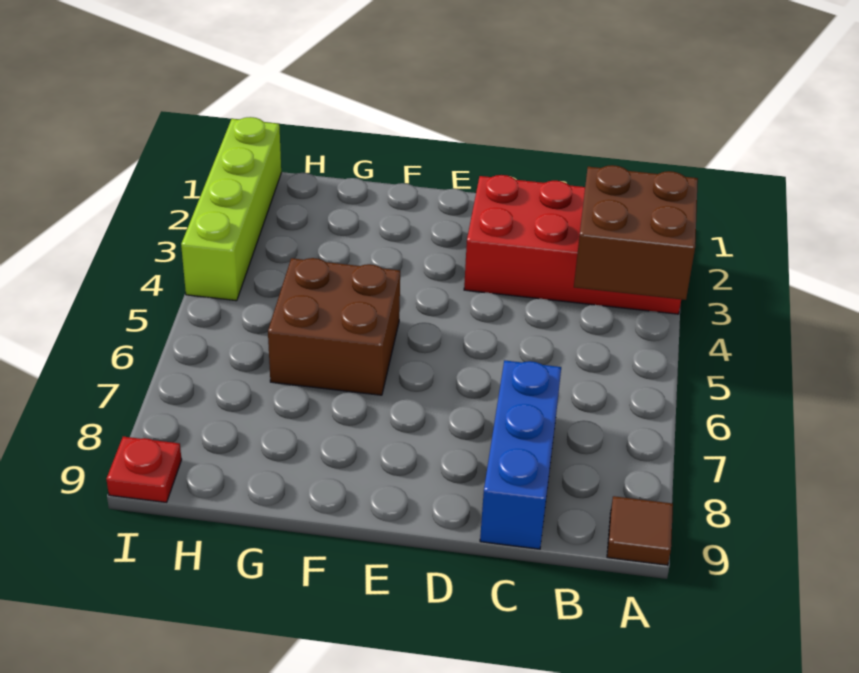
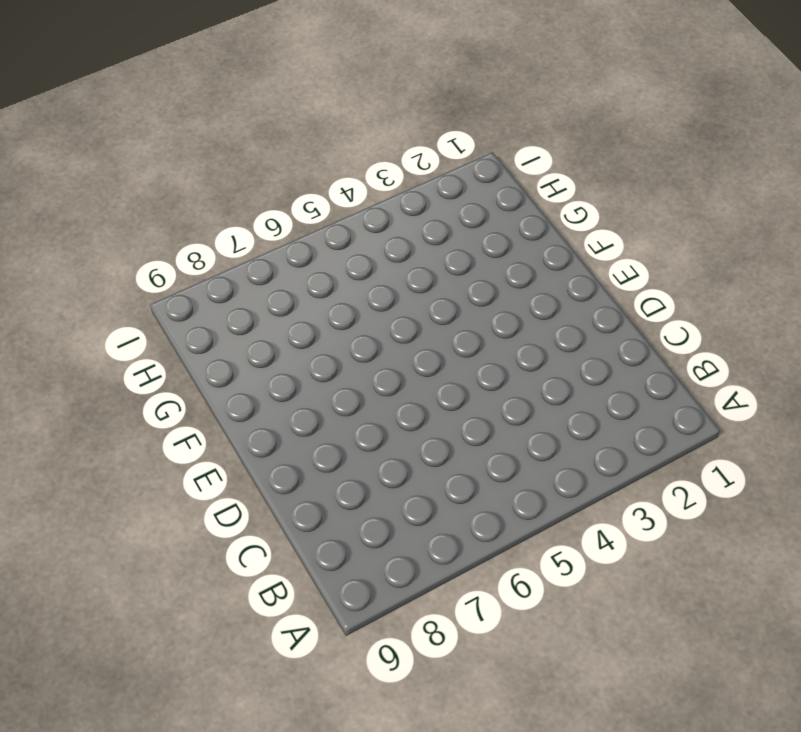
none -> red brick A2:D3 level 1
none -> brown tile A9 level 1

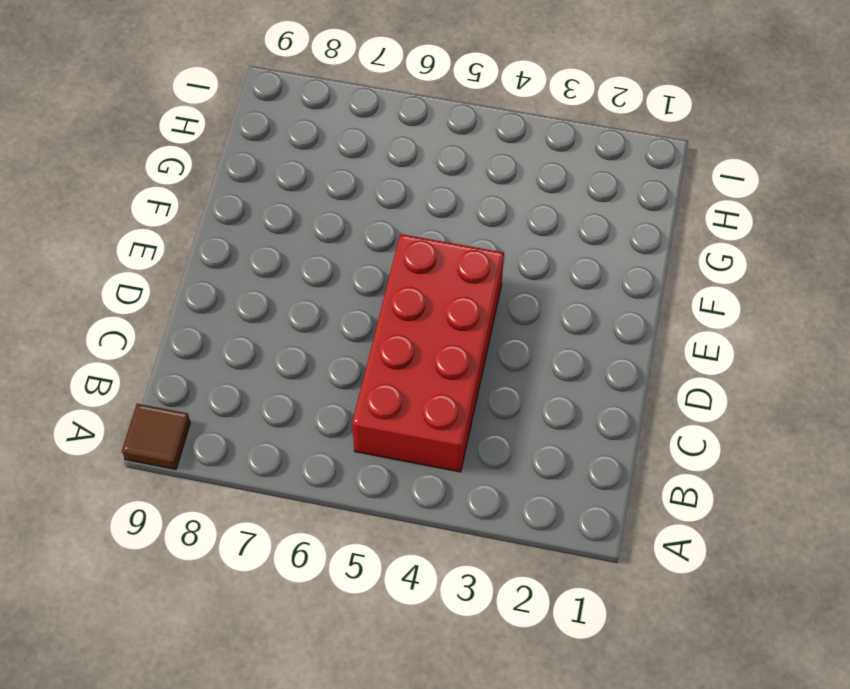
red brick B4:E5 level 1 -> red brick A2:D3 level 1
none -> blue brick C7:C9 level 1
none -> brown brick F5:G6 level 1

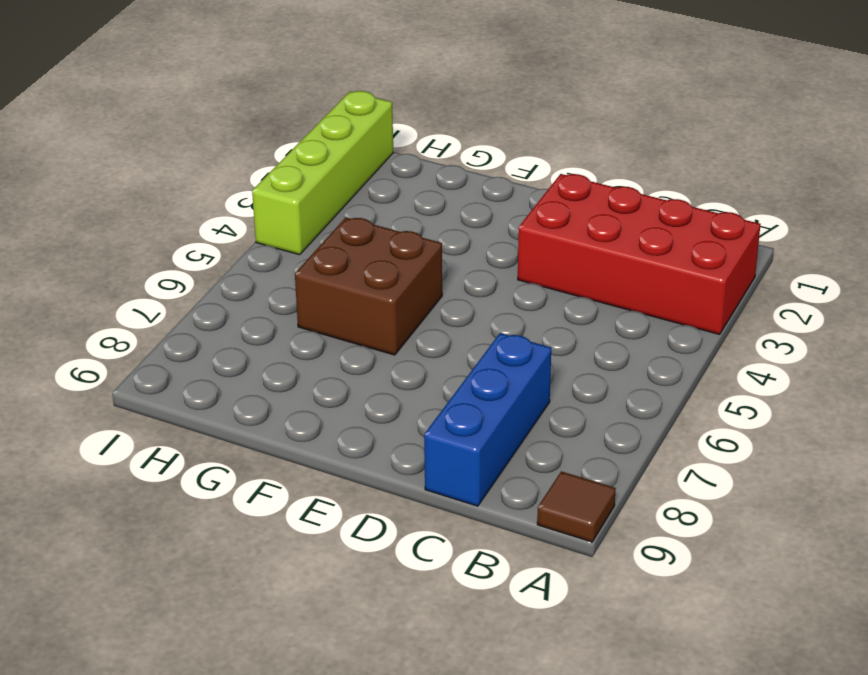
none -> red plate I9 level 1
none -> brown brick A3:B4 level 2

